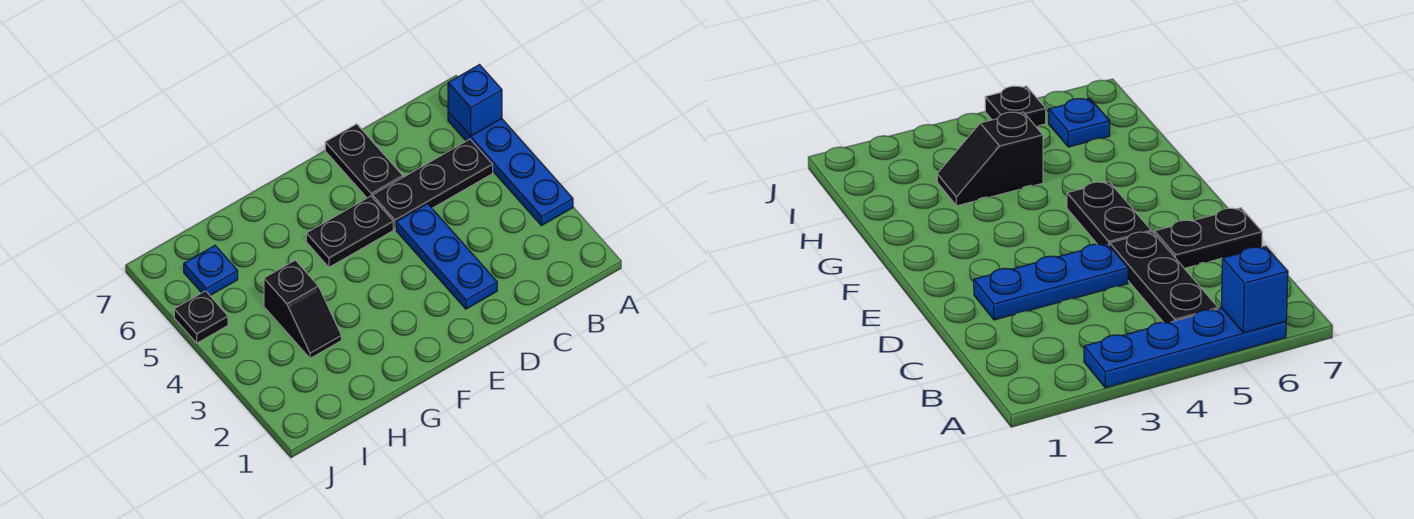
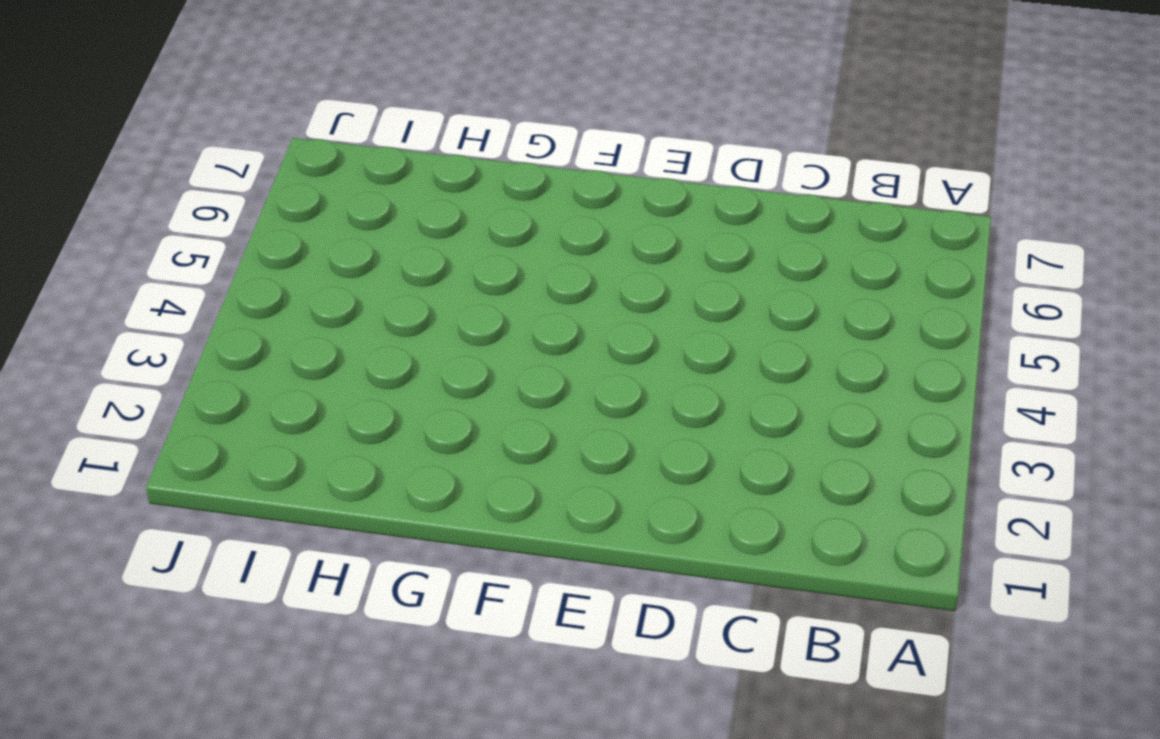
none -> blue plate A3:A6 level 1
none -> black plate B5:D5 level 1

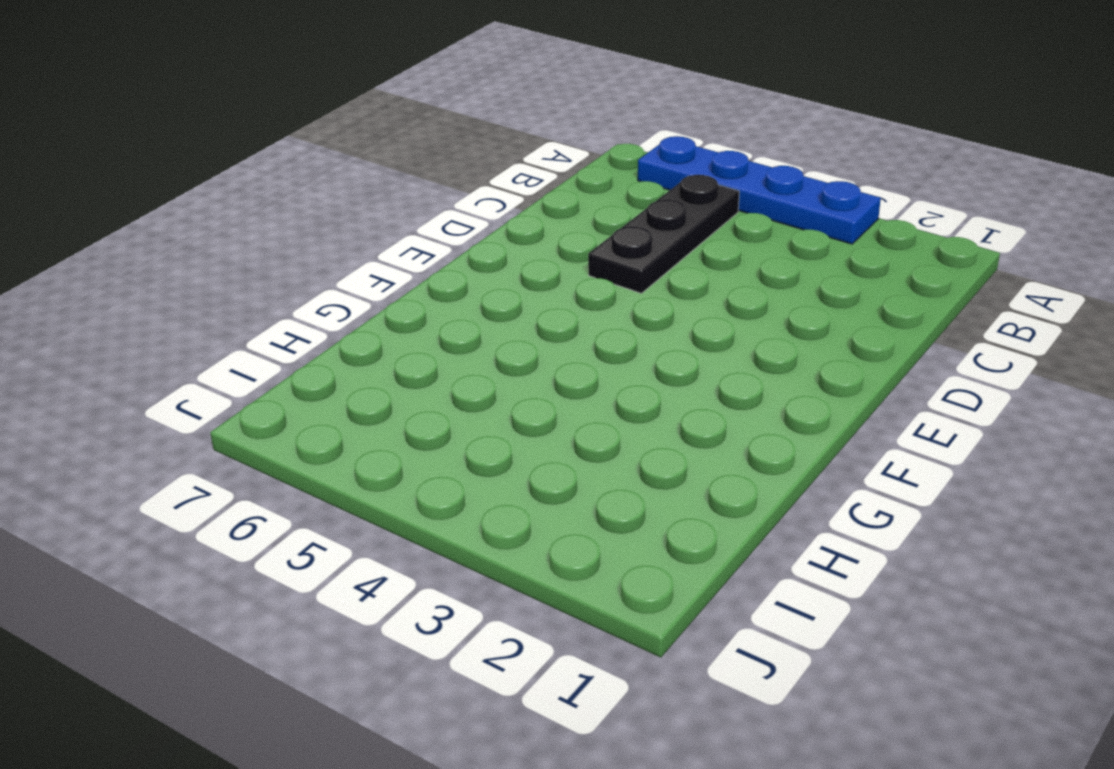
none -> blue plate D2:D4 level 1
none -> black plate D6:D7 level 1

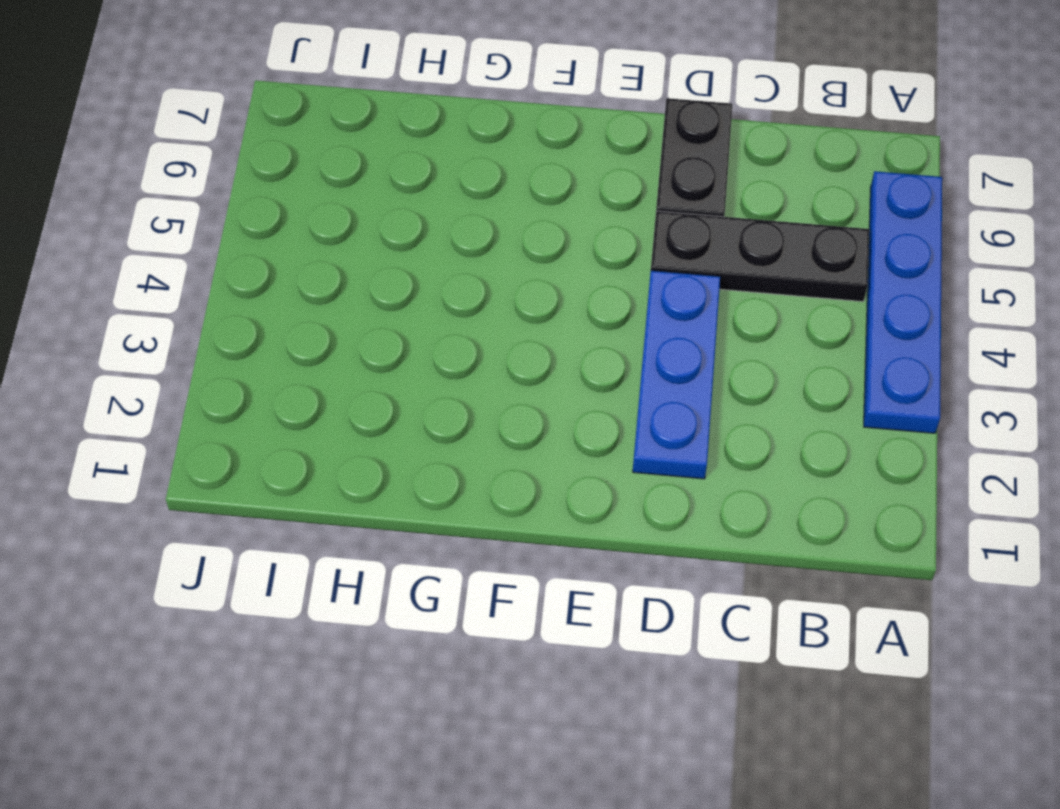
none -> black plate E5:F5 level 1
none -> black slope H3:H4 level 1 top 4

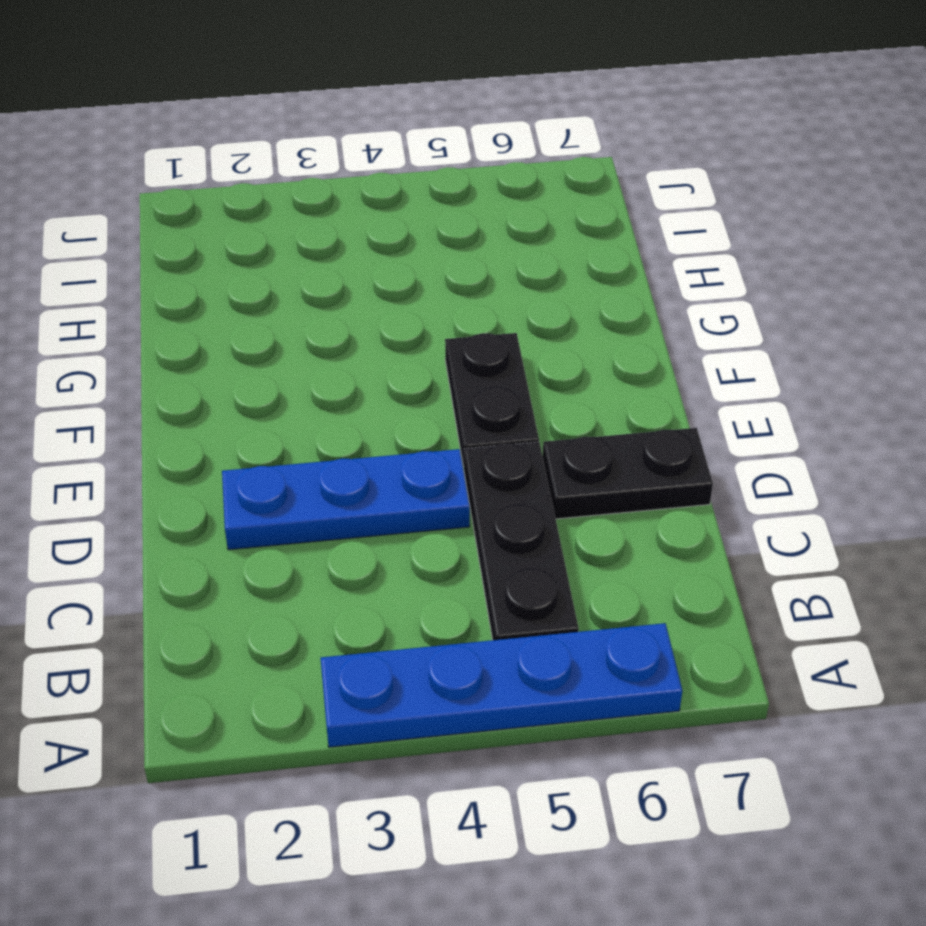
none -> black slope H3:H4 level 1 top 4
none -> blue plate I6 level 1

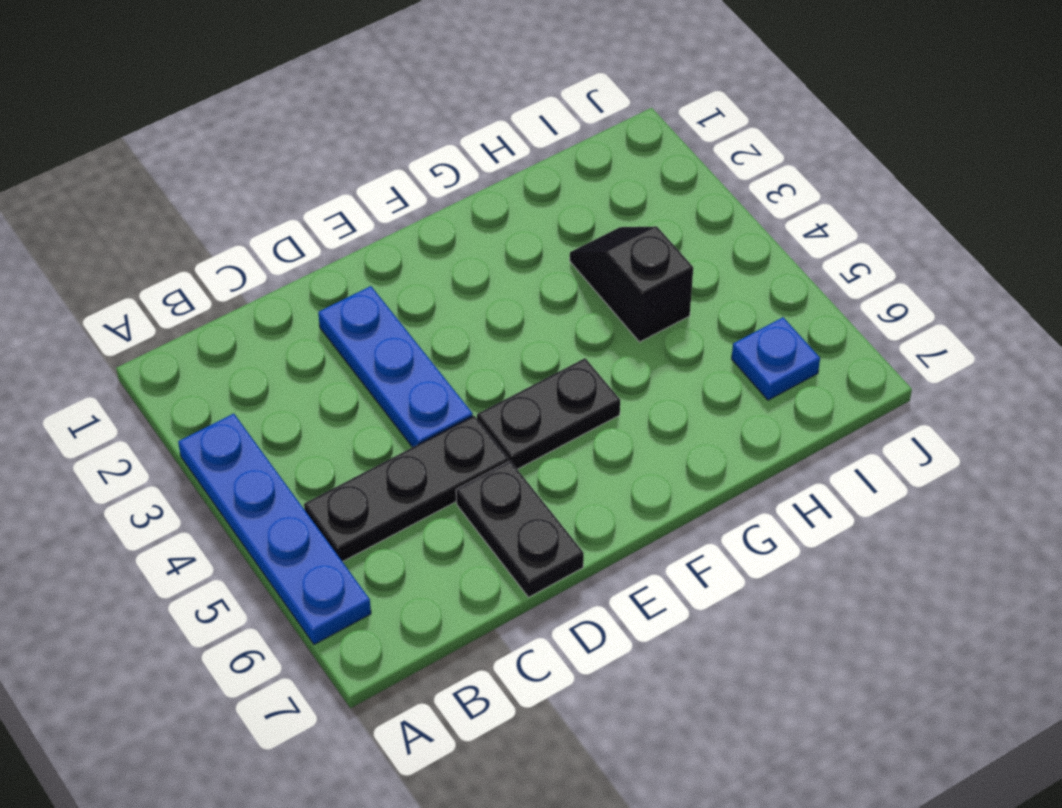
none -> black plate J5 level 1
none -> blue brick A6 level 2

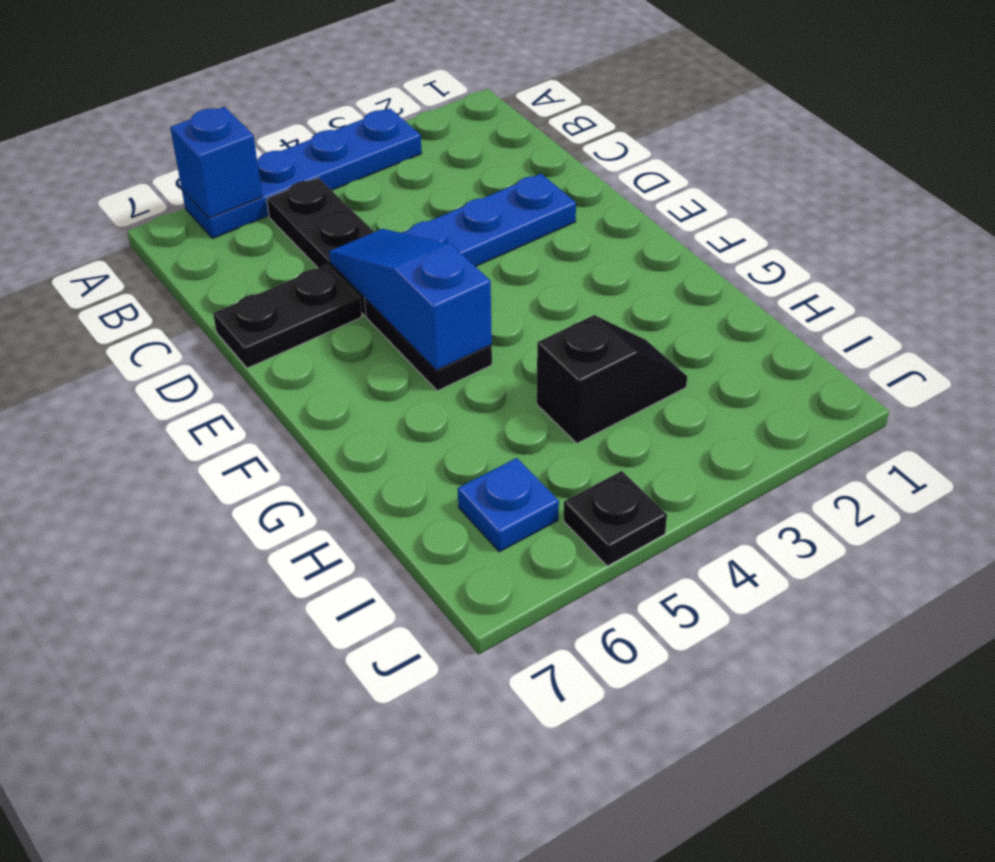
blue slope D5:F5 level 2 top F -> none

